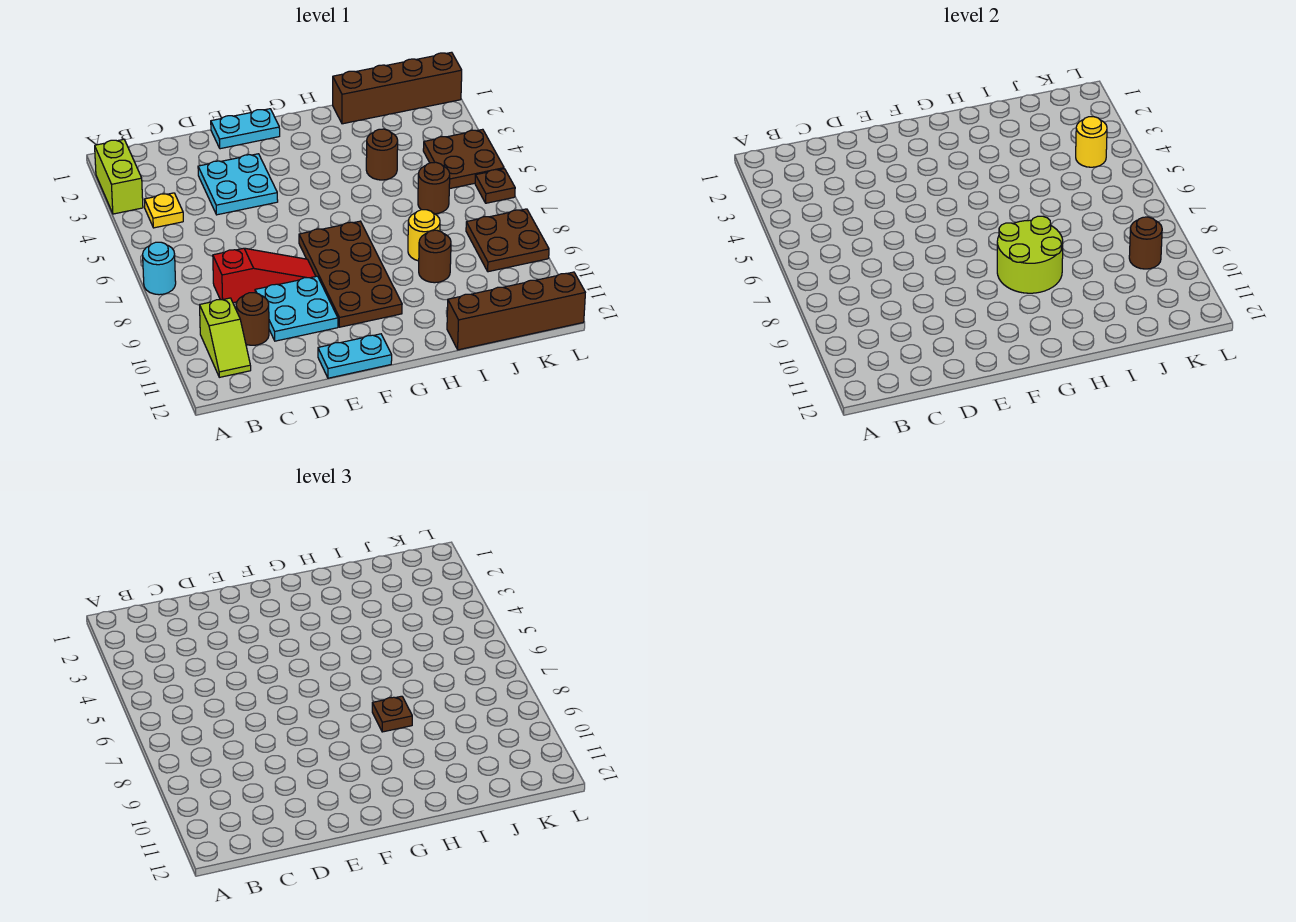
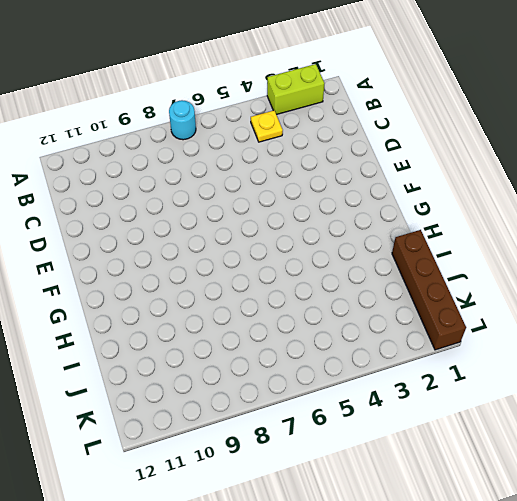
none -> lime slope B10:B11 level 1 top 10
none -> red slope C8:E8 level 1 top C
none -> brown round brick C10 level 1

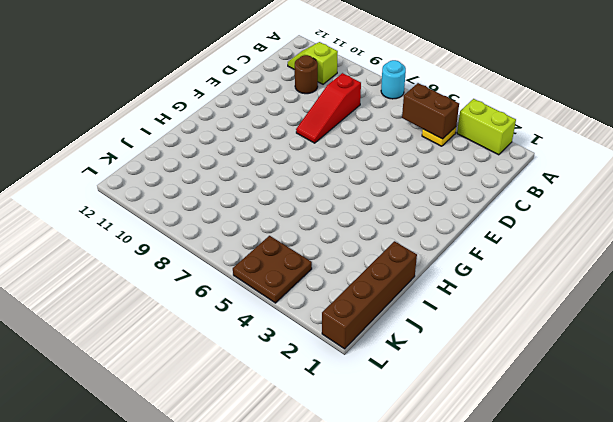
brown brick B4:B5 level 2 -> none
none -> cyan plate D3:E4 level 1
none -> cyan plate D9:E10 level 1
none -> cyan plate E1:F1 level 1

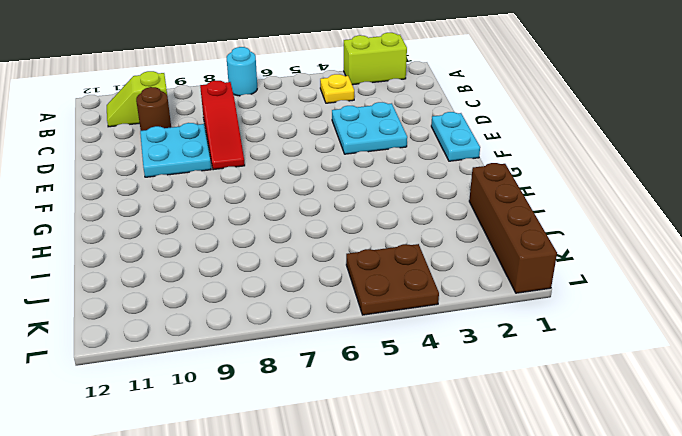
none -> cyan plate E12:F12 level 1
none -> brown plate F7:G10 level 1
none -> brown round brick I4 level 1

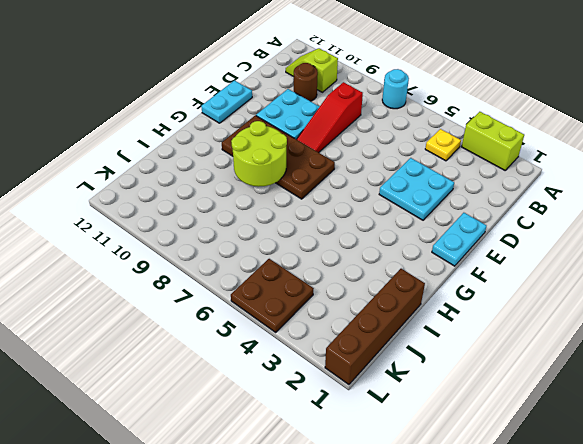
none -> brown round brick I4 level 1
none -> yellow round brick I8 level 1
none -> brown round brick I9 level 1

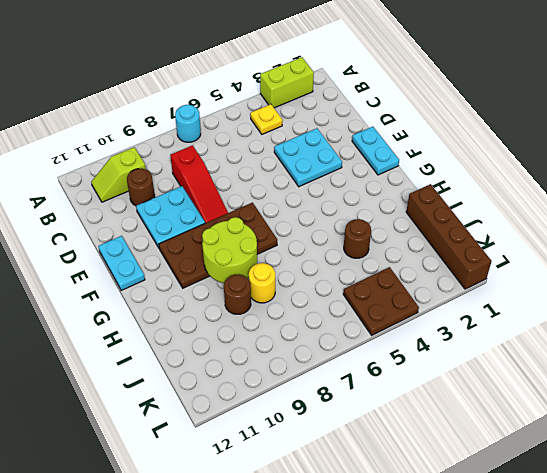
none -> brown brick I12:L12 level 1
none -> brown round brick J6 level 1
none -> brown plate K8:L9 level 1

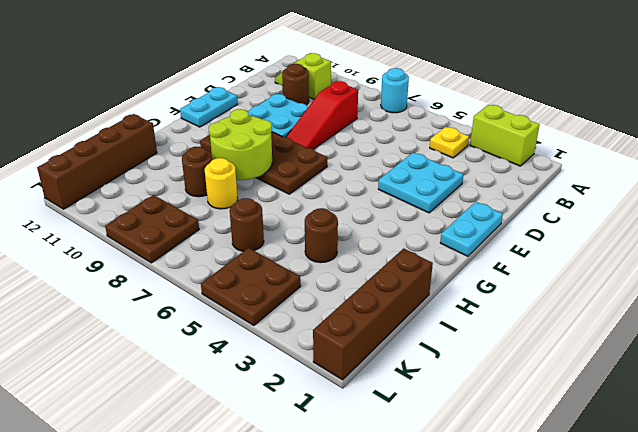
none -> brown plate L6 level 1
none -> yellow round brick K4 level 2
none -> brown round brick K9 level 2

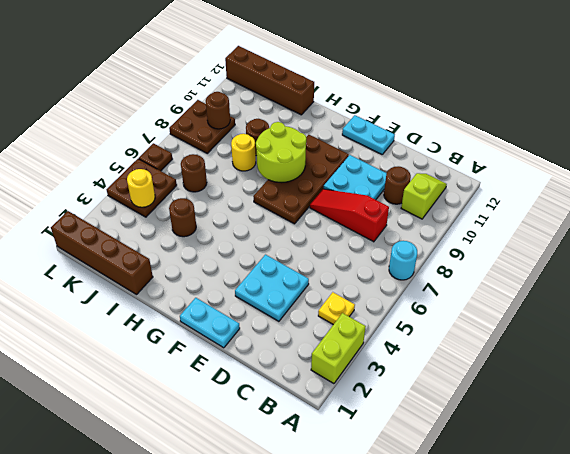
none -> brown plate H8 level 3

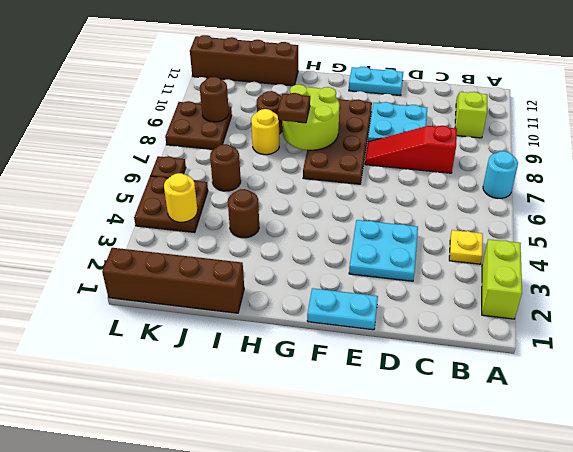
none -> brown round brick C10 level 1

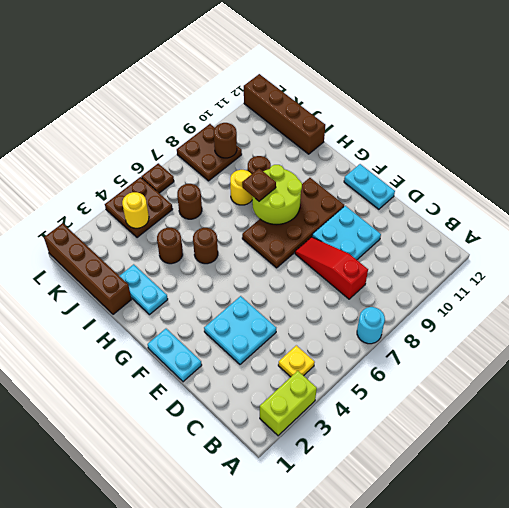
cyan plate H2:I2 level 1 -> none
brown round brick H5 level 1 -> brown round brick C10 level 1
none -> lime slope B10:B11 level 1 top 10

